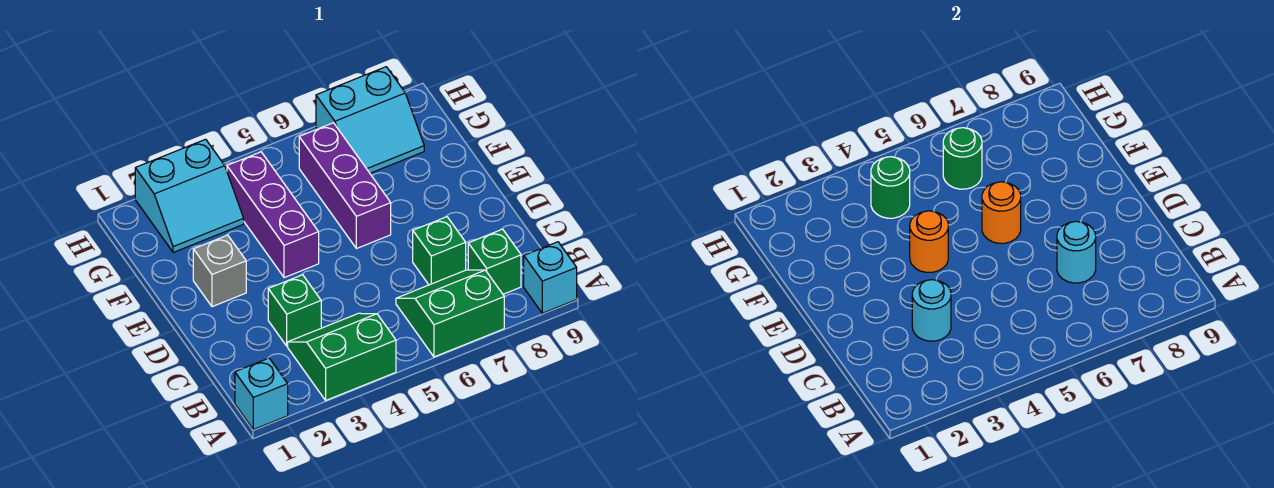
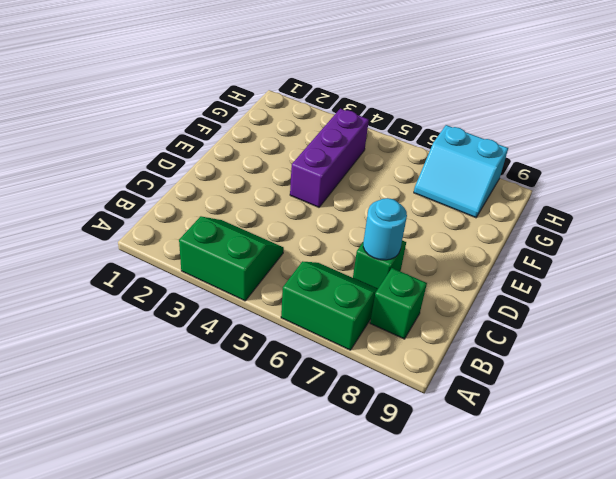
none -> cyan brick A1 level 1
none -> cyan brick A9 level 1
none -> green brick C3 level 1

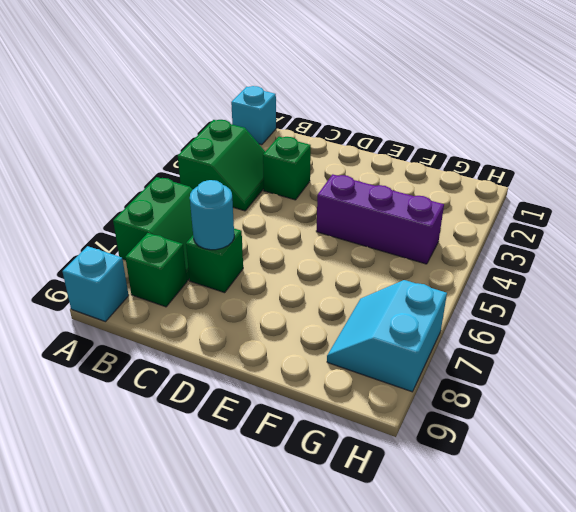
none -> grey brick E2 level 1
none -> purple brick E6:G6 level 1
none -> cyan slope G2:H3 level 1 top H

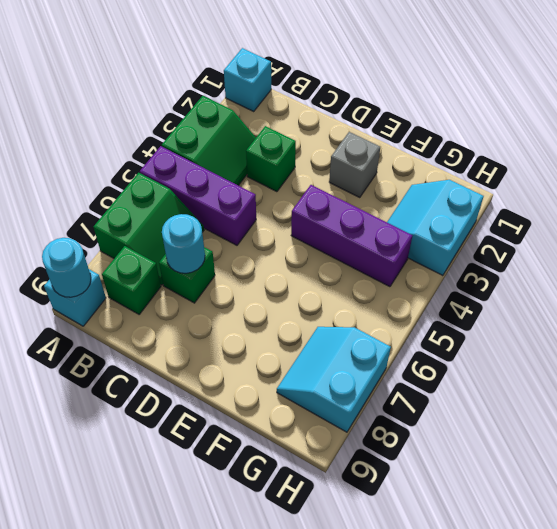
purple brick A5:C5 level 1 -> purple brick E6:G6 level 1
cyan round brick A9 level 2 -> cyan round brick C3 level 2
none -> orange round brick E4 level 2
none -> orange round brick E6 level 2
none -> green round brick G4 level 2

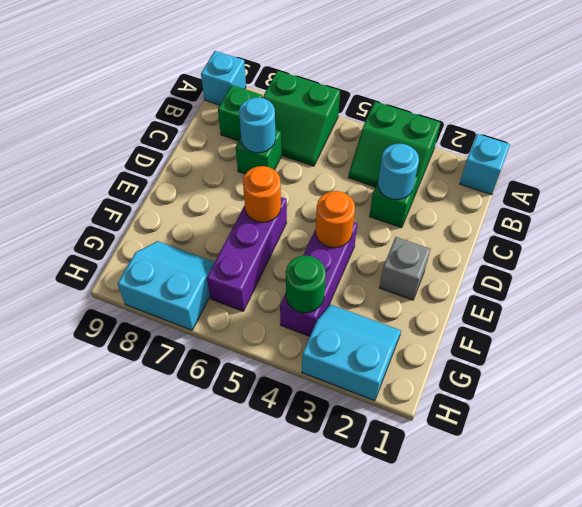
none -> green round brick G6 level 2

